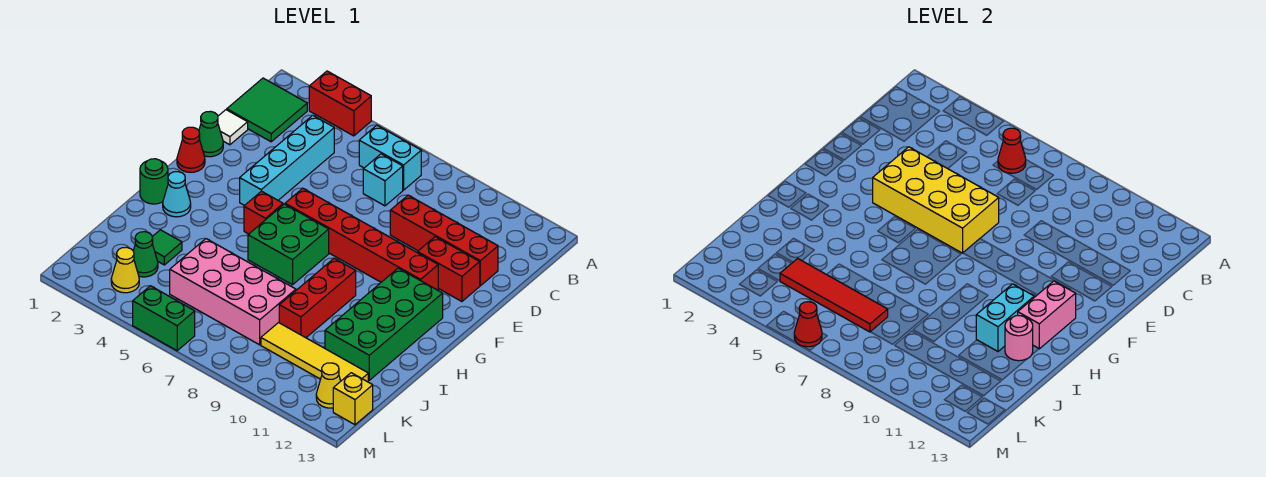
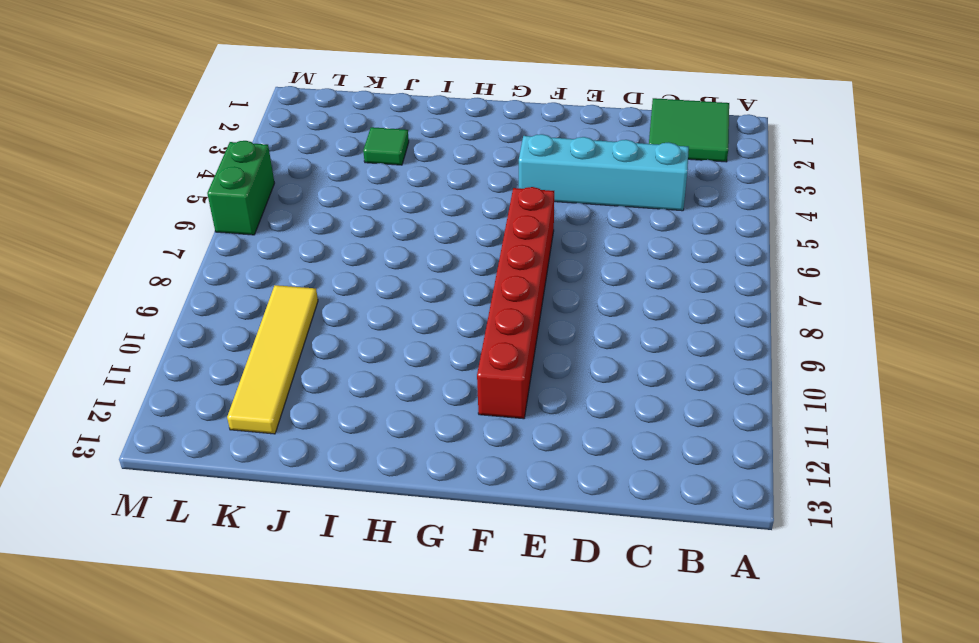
none -> red brick A3:A4 level 1
none -> cyan brick B6:B7 level 1
none -> cyan brick C7 level 1
none -> white tile D1 level 1

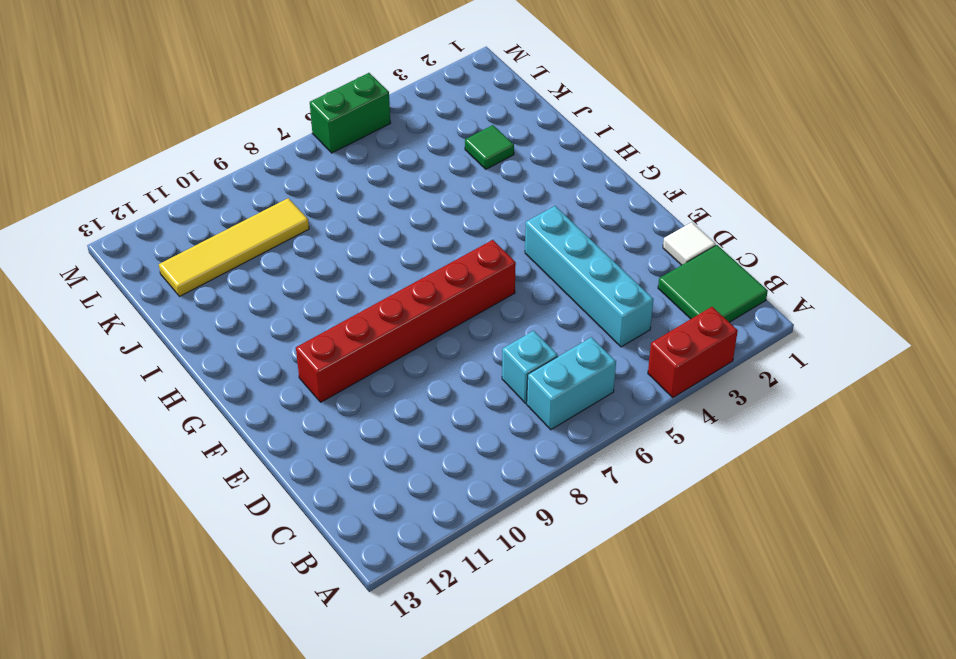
none -> red brick D9:D12 level 1
none -> green cone E1 level 1
none -> red brick E11:E12 level 1
none -> red cone F1 level 1

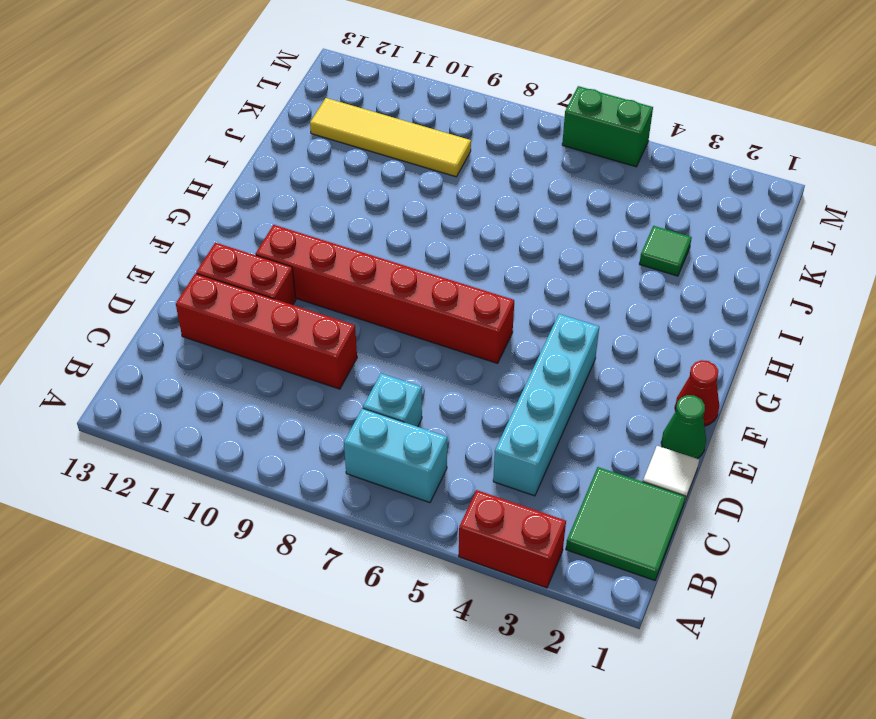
none -> red brick G5 level 1
none -> green brick G6:H7 level 1
none -> green brick G11:J12 level 1
none -> green round brick H1 level 1

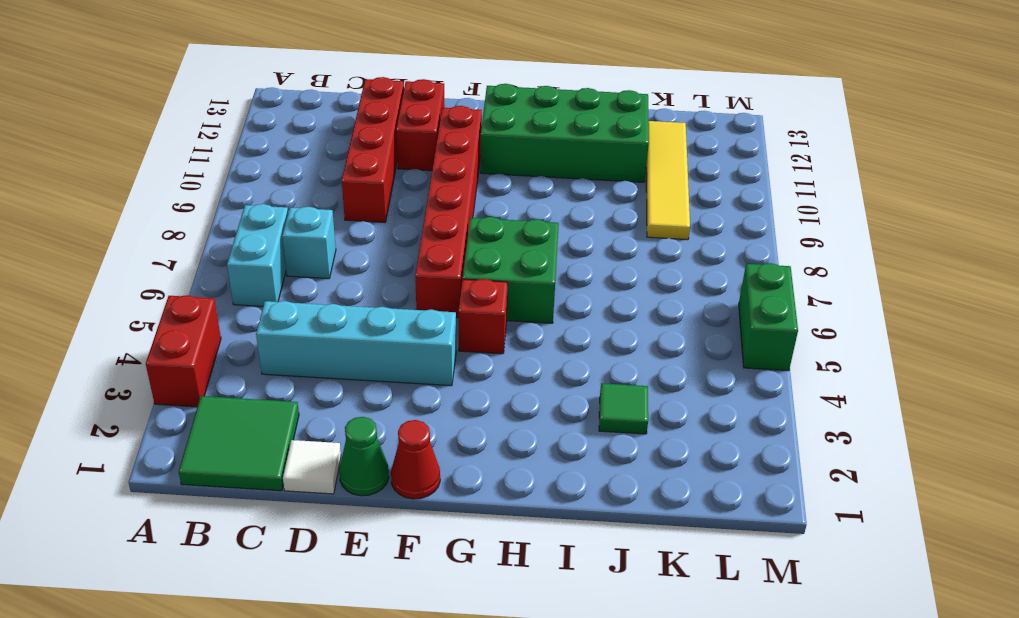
none -> green round brick H1 level 1
none -> cyan cone H2 level 1
none -> red brick H9:J9 level 1
none -> pink brick J5:K8 level 1

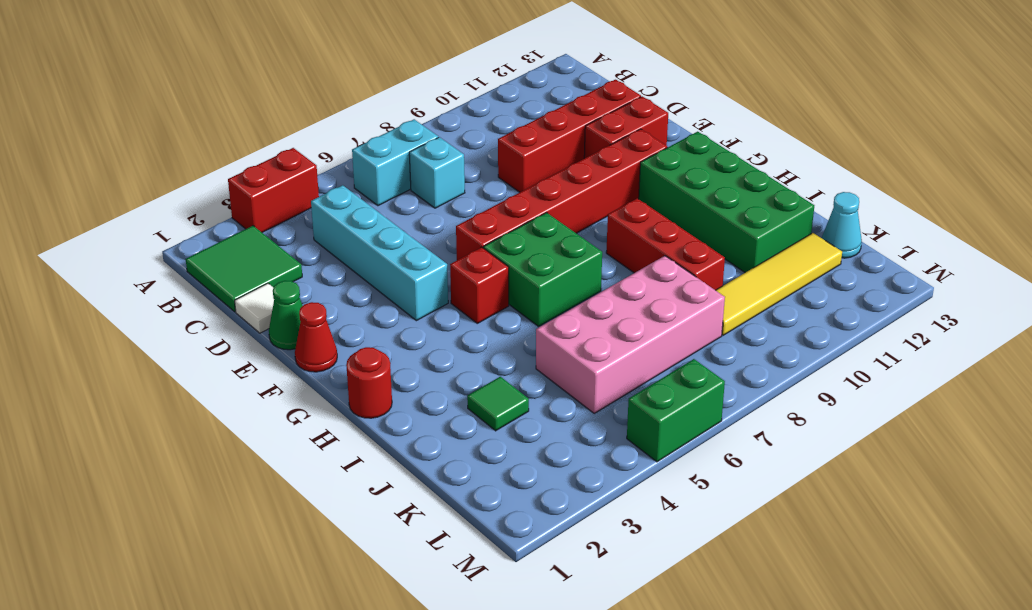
red round brick H1 level 1 -> green round brick H1 level 1
cyan cone K13 level 1 -> cyan cone H2 level 1
none -> green cone K3 level 1
none -> yellow cone L3 level 1
none -> yellow cone L12 level 1
none -> yellow brick L13 level 1

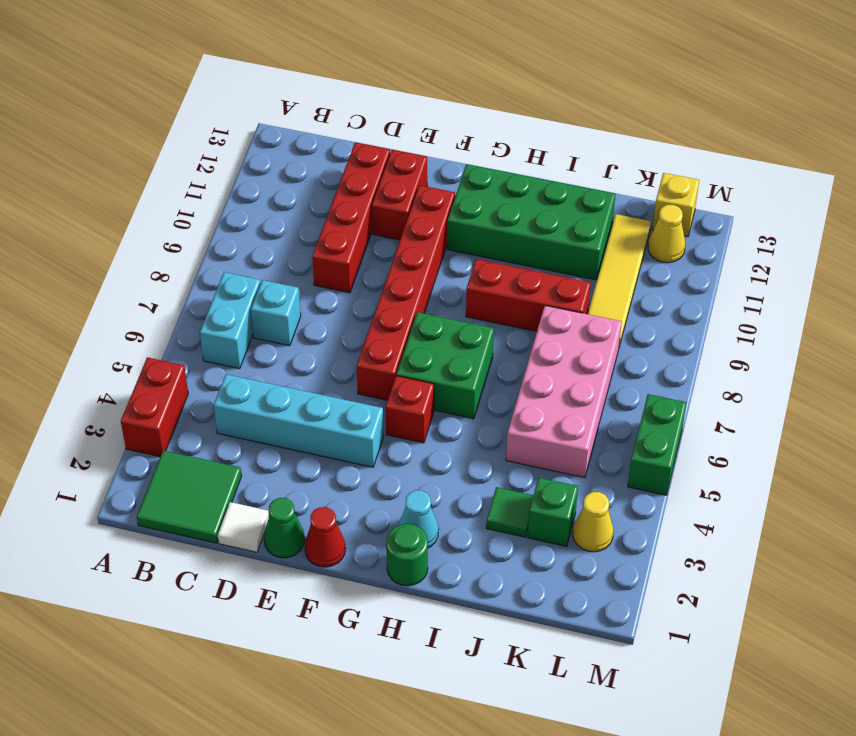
green brick K3 level 1 -> green cone K3 level 1
none -> red cone B6 level 2
none -> yellow brick E4:F7 level 2
none -> pink brick G12:H12 level 2
none -> cyan brick H11:I11 level 2

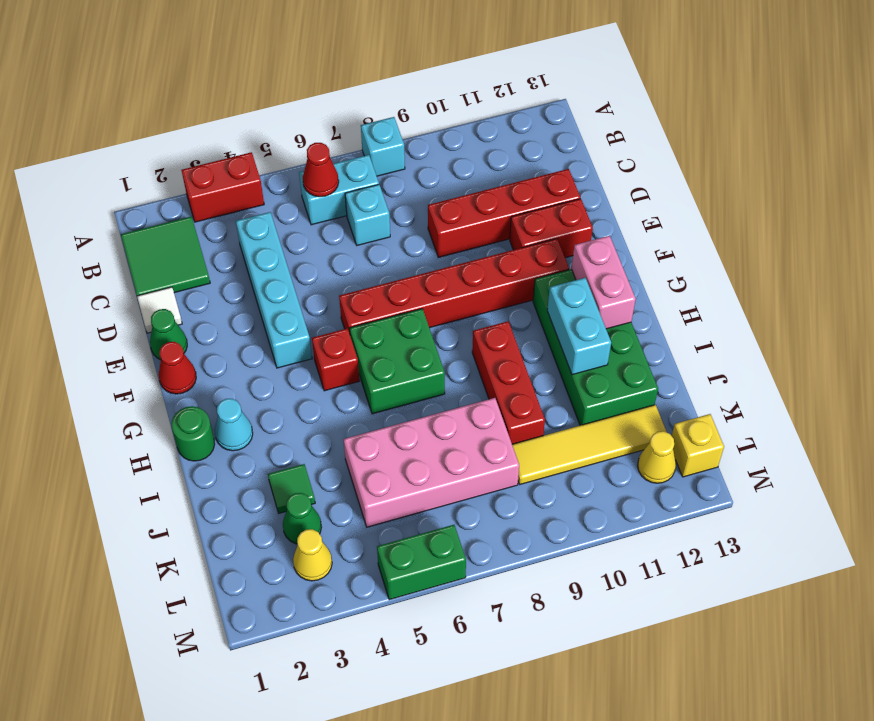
cyan brick A8 level 1 -> none
none -> yellow brick E4:F7 level 2
none -> pink round brick I12 level 2
none -> red tile K4:K7 level 2
none -> red cone M6 level 2

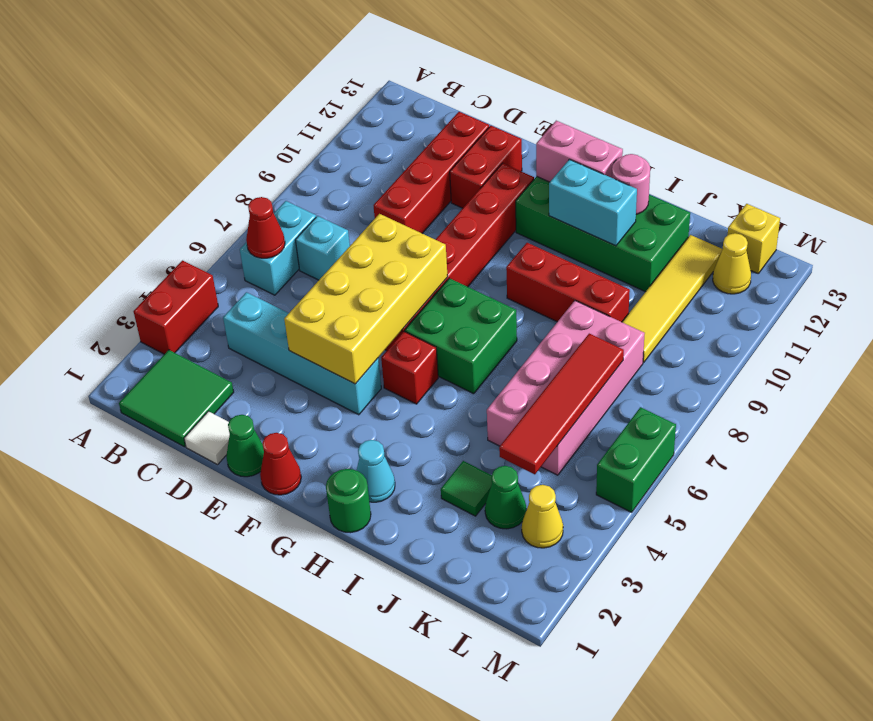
none -> red cone M6 level 2

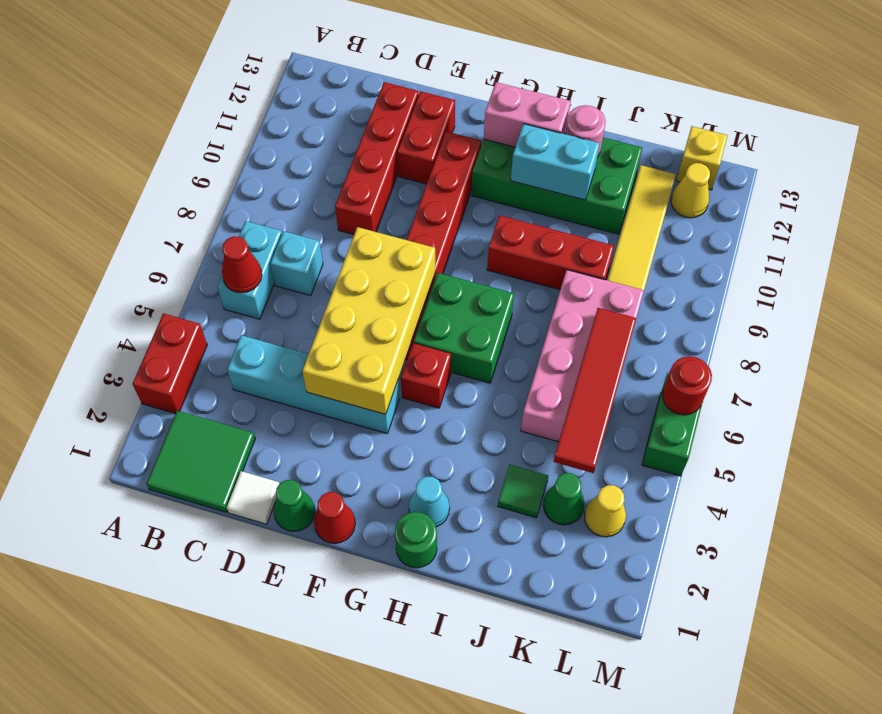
red round brick M6 level 2 -> red cone M6 level 2

